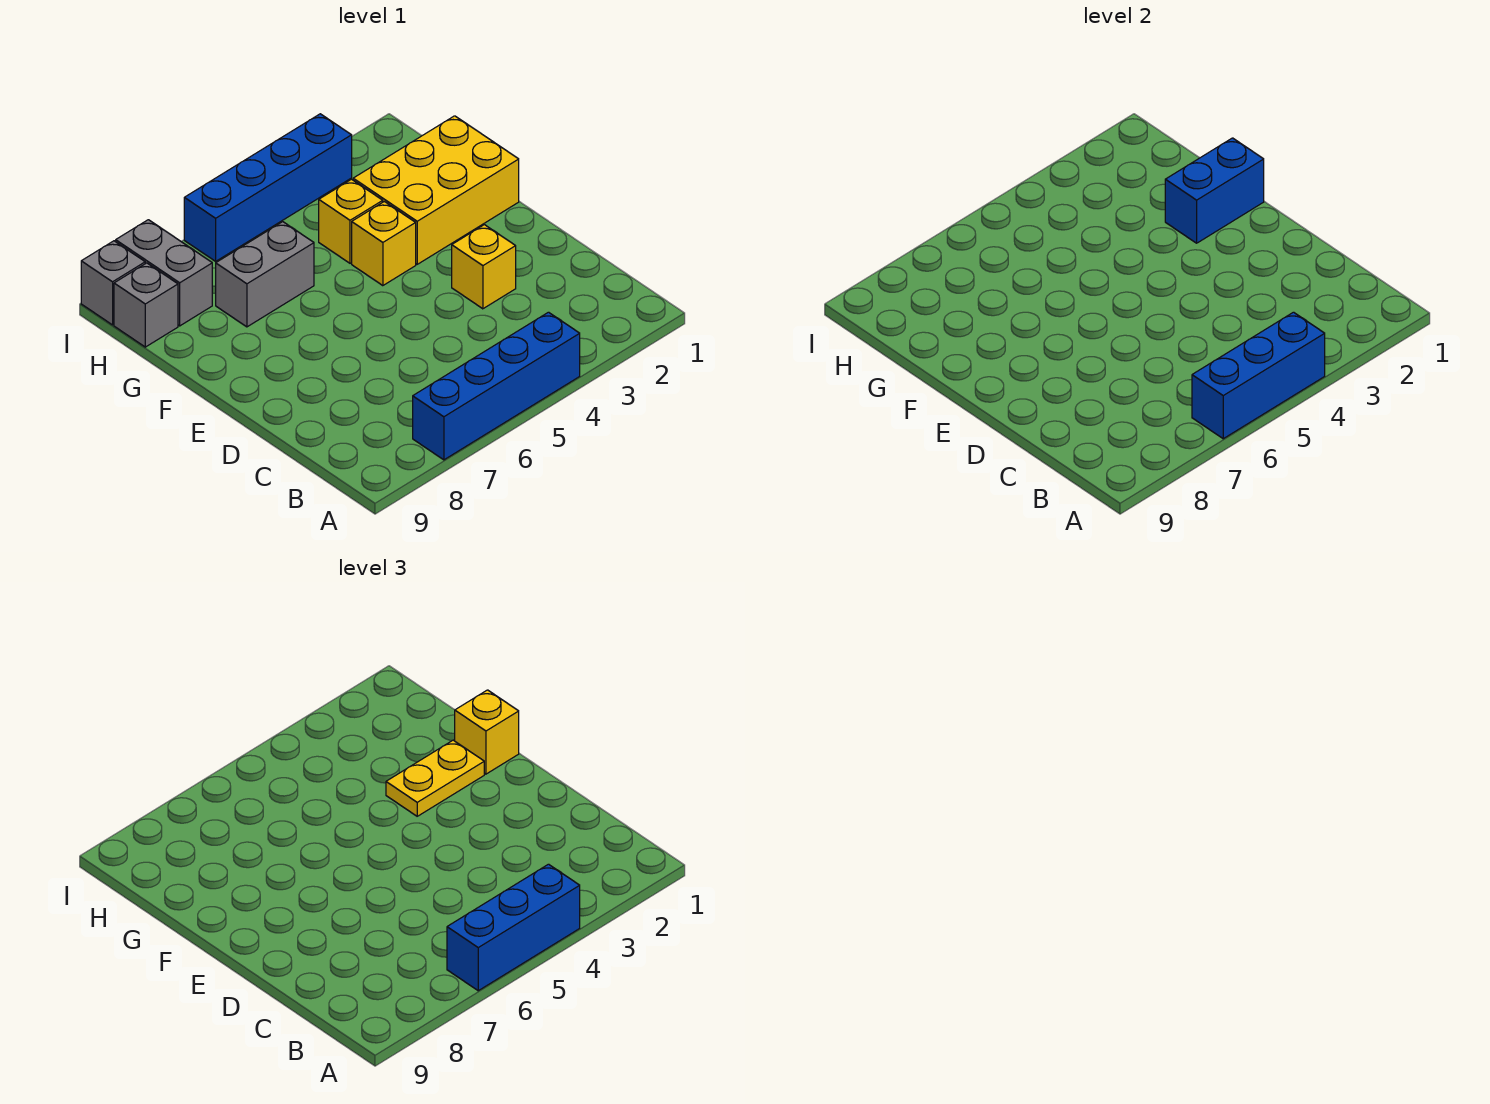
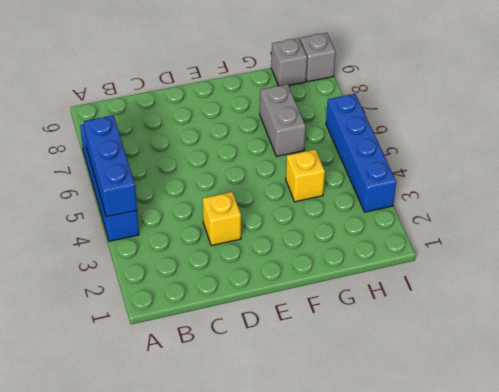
none -> yellow brick F1:G3 level 1
none -> yellow brick F4 level 1
none -> grey brick H8:I8 level 1

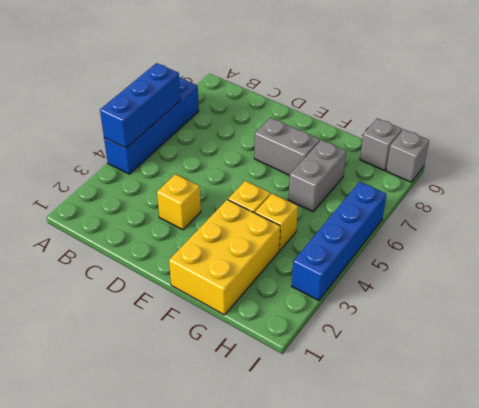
grey brick E7:F7 level 1 -> grey brick H8:I8 level 1
none -> blue brick F1:F2 level 2
none -> blue brick A4:A6 level 3
none -> yellow brick F1 level 3

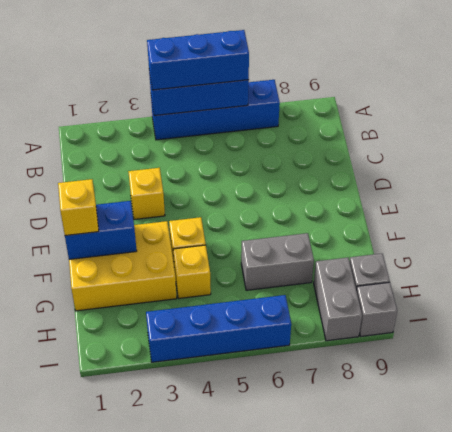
none -> yellow plate F2:F3 level 3

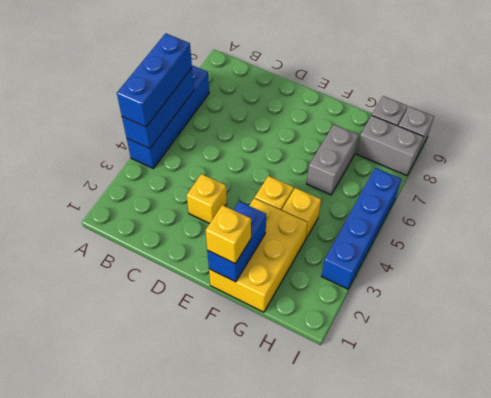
none -> yellow plate F2:F3 level 3

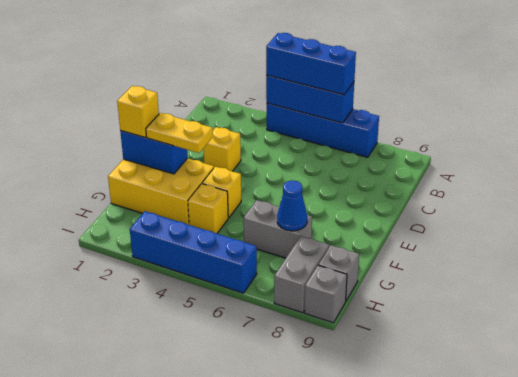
blue cone G7 level 2 -> none

